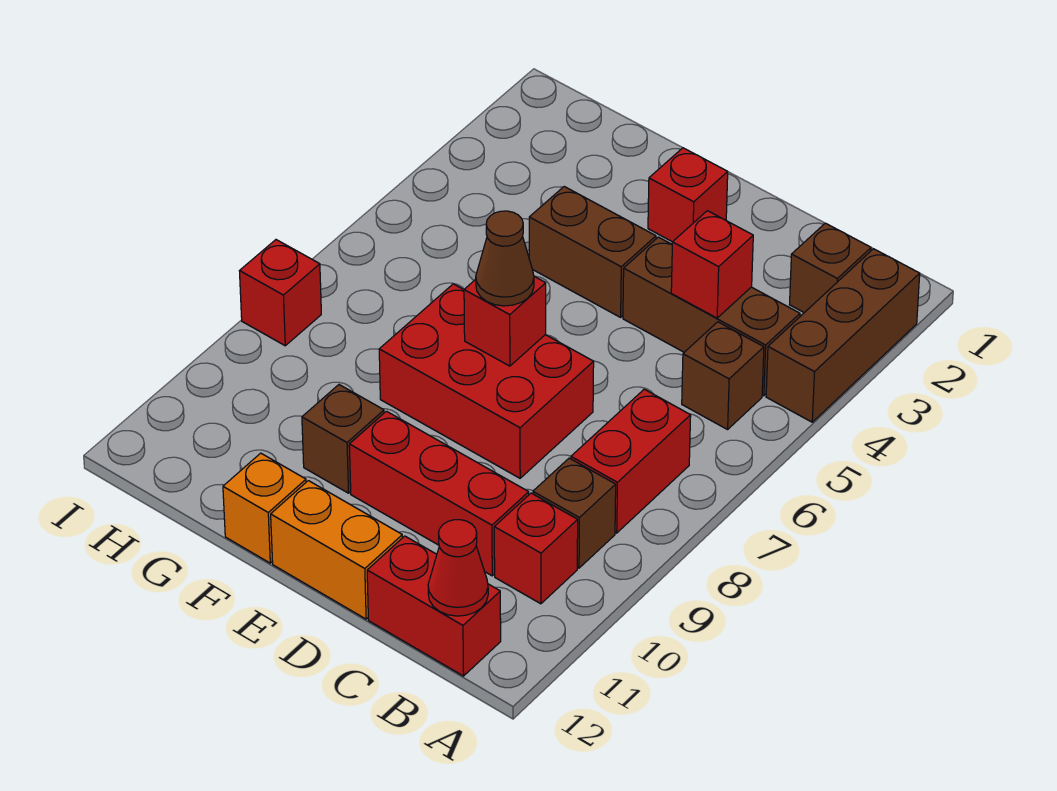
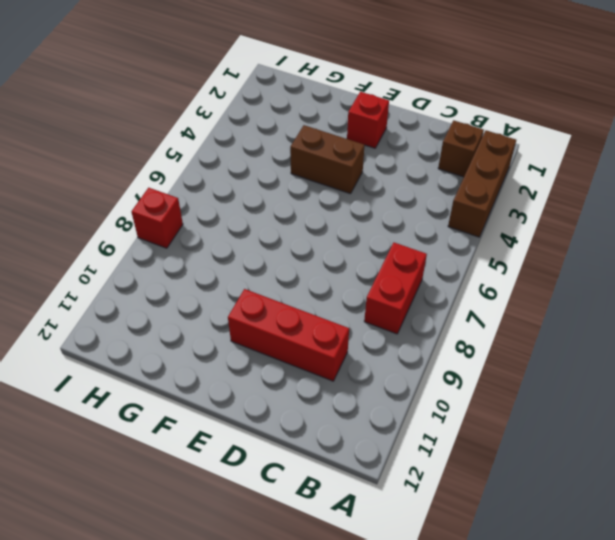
none -> brown brick B4:D4 level 1
none -> brown brick B5 level 1
none -> brown brick B9 level 1

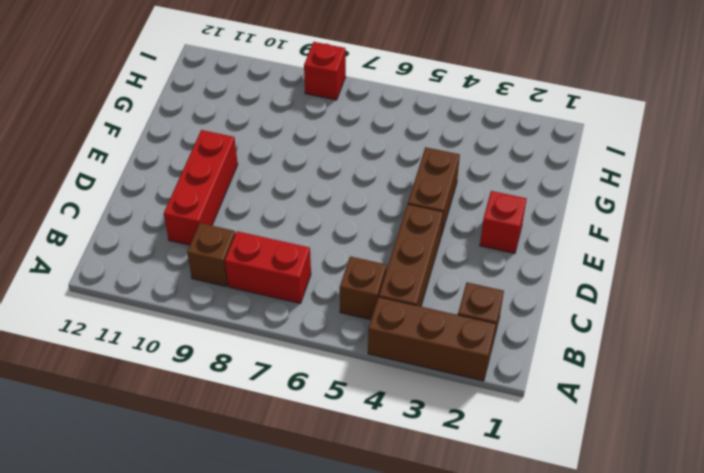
none -> red brick B10 level 1
none -> red brick B12:C12 level 1
none -> red brick D7:F8 level 1

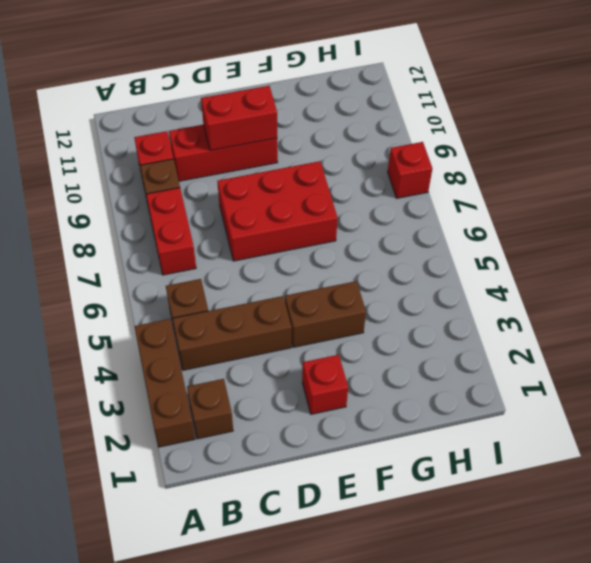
red brick D10:E10 level 2 -> red brick B12:C12 level 1
none -> orange brick D12:E12 level 1
none -> brown brick F10 level 1
none -> orange brick F12 level 1

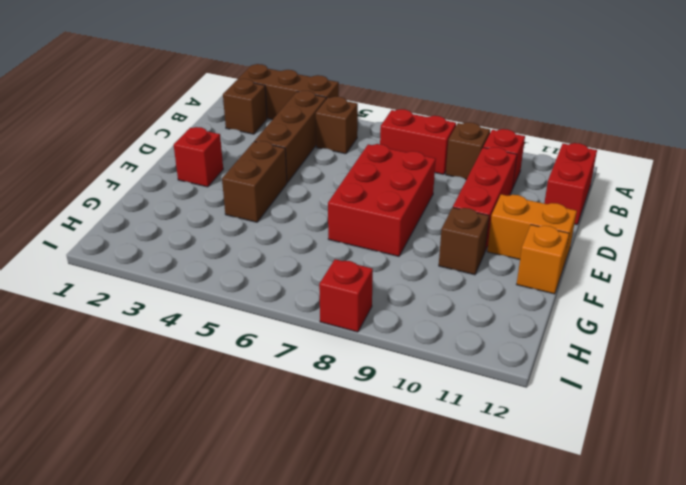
orange brick E11:E12 level 1 -> orange brick D12:E12 level 1
none -> red cone B12 level 2
none -> red brick C4 level 2
none -> red brick E7 level 2

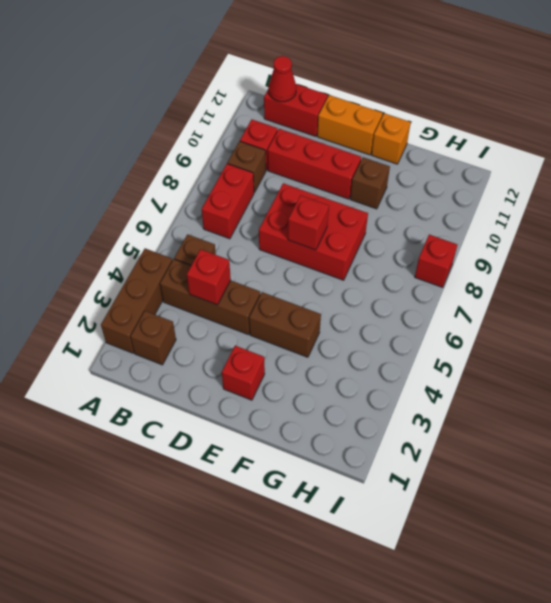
none -> brown cone E7 level 3

